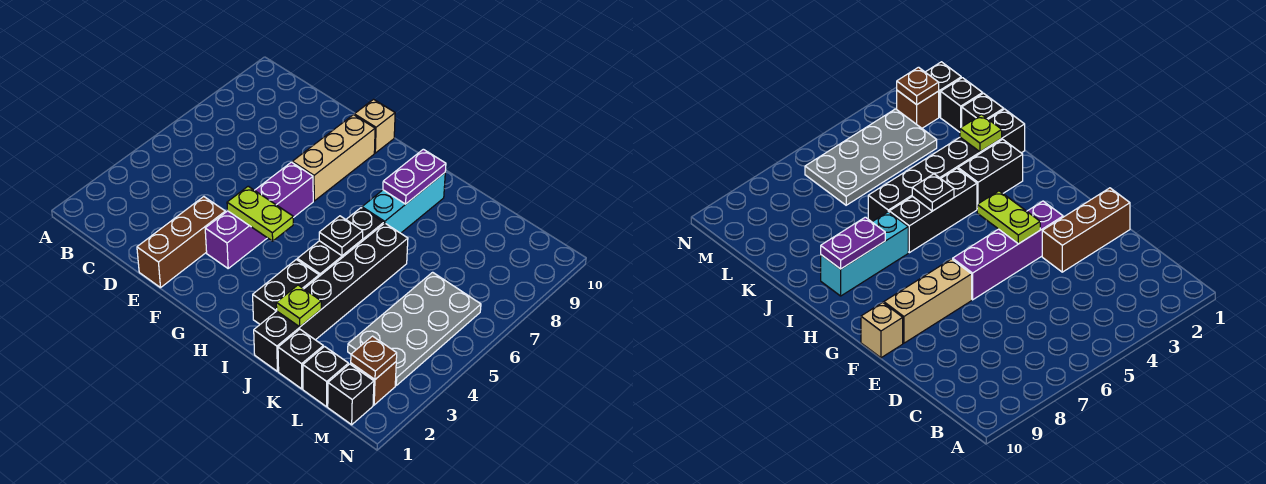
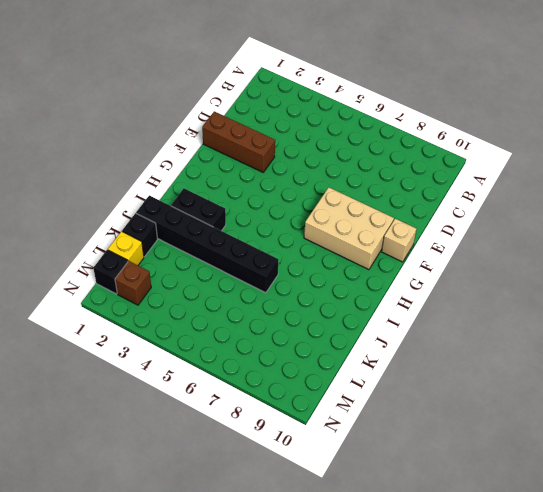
tan brick F7:G9 level 1 -> tan brick F7:F9 level 1
yellow brick L1 level 1 -> black brick L1 level 1
none -> purple brick F3:F6 level 1
none -> black brick I4:I6 level 1
none -> cyan brick I7:I9 level 1

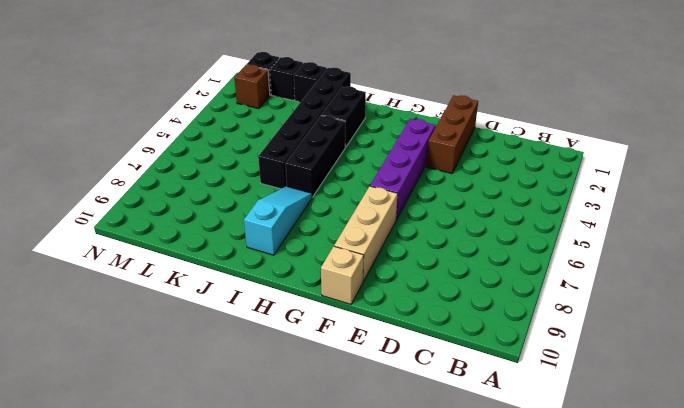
cyan slope I7:I9 level 1 top 9 -> cyan brick I7:I9 level 1
none -> grey plate L3:M6 level 1
none -> lime plate F4:G4 level 2
none -> black plate I5 level 2

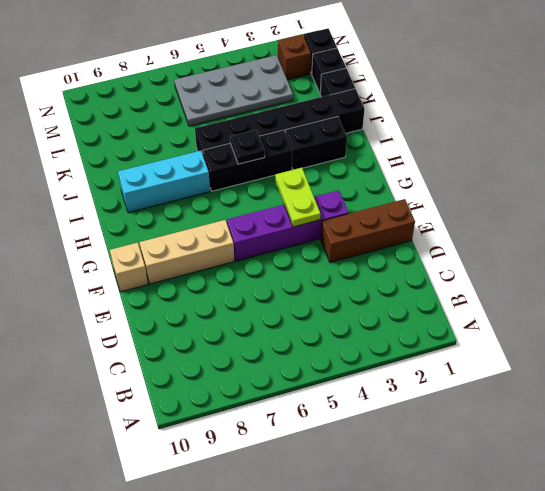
none -> purple plate I8:I9 level 2
none -> lime plate J2 level 2
none -> brown plate M2 level 2

